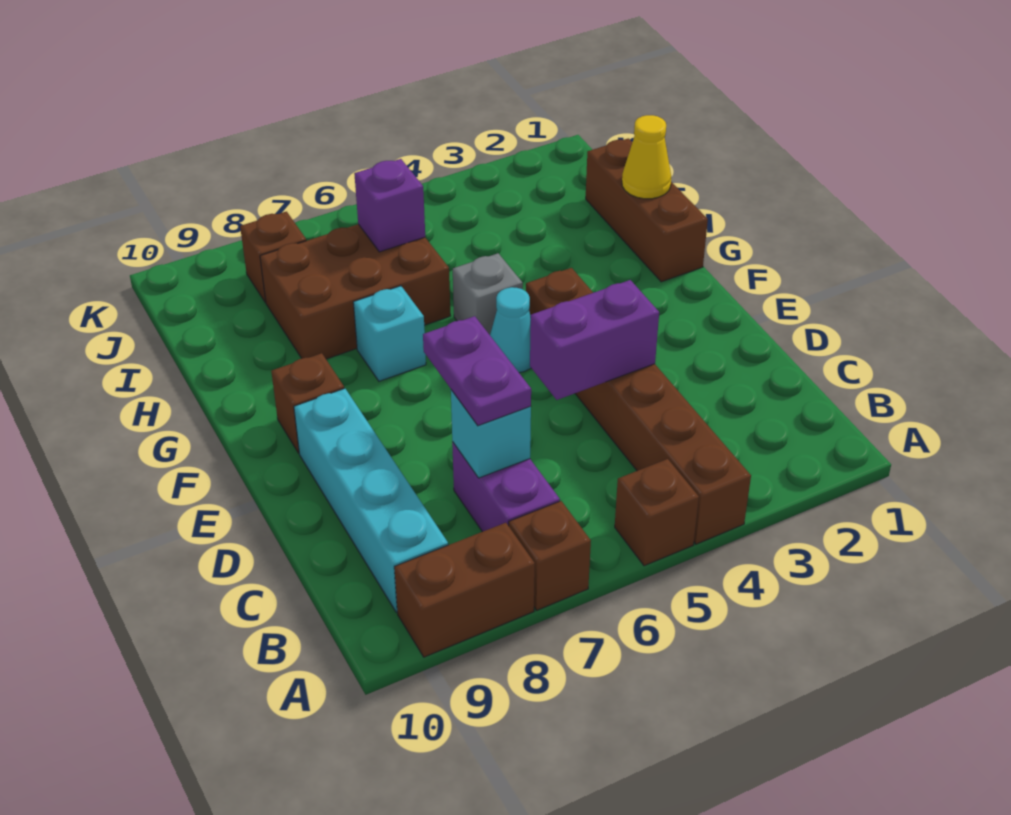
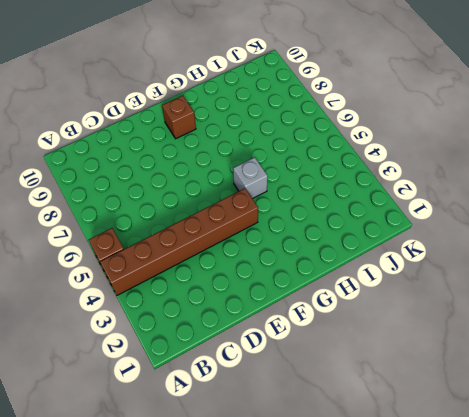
none -> brown brick A7 level 1
none -> brown brick A8:A9 level 1
none -> purple brick B7:C7 level 1

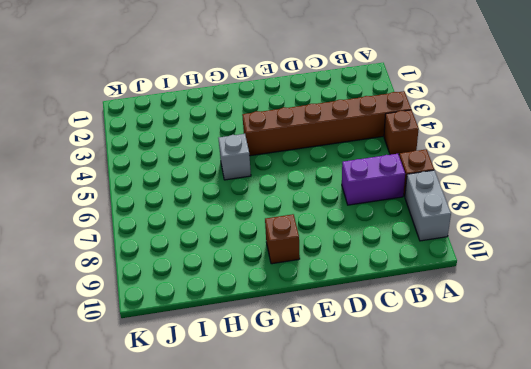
grey brick A8:A9 level 1 -> brown brick A8:A9 level 1
none -> cyan brick B9:E9 level 1
none -> cyan cone F5 level 1
none -> brown brick G1:I1 level 1

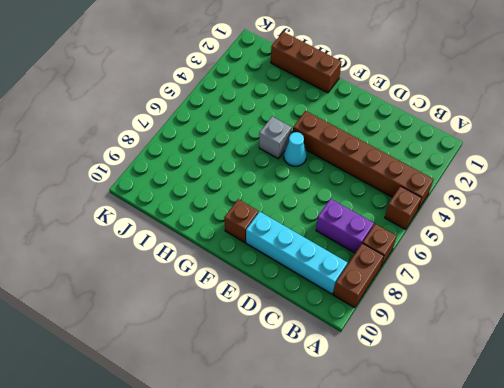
none -> cyan brick G7 level 1
none -> brown brick H6:I8 level 1
none -> brown brick J8 level 1

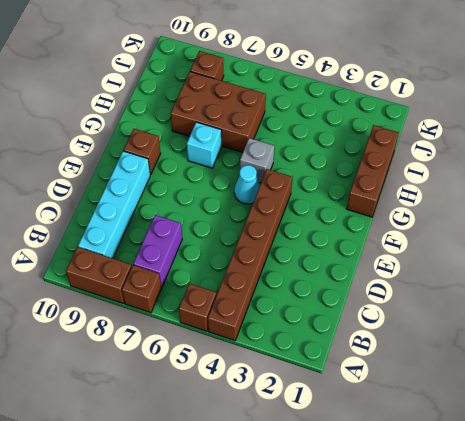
none -> cyan brick C7 level 2
none -> purple brick D4:D5 level 2
none -> yellow cone H1 level 2

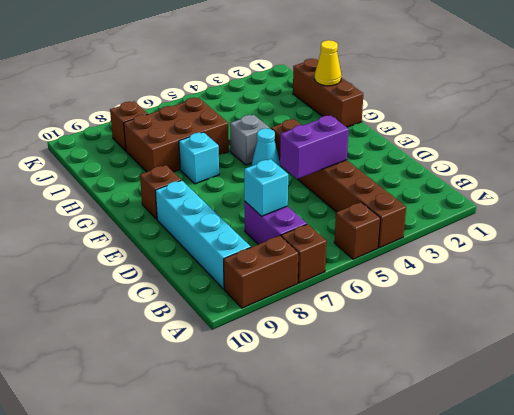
none -> purple brick I6 level 2
none -> purple plate C7:D7 level 3

